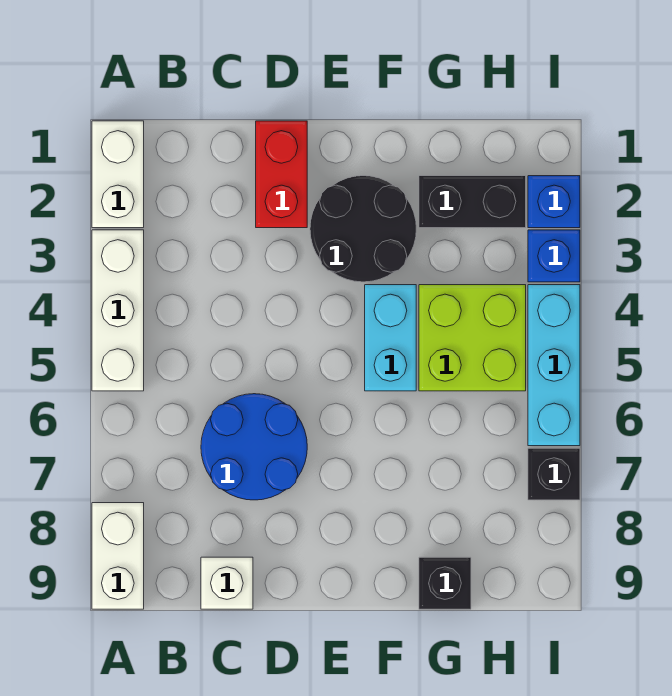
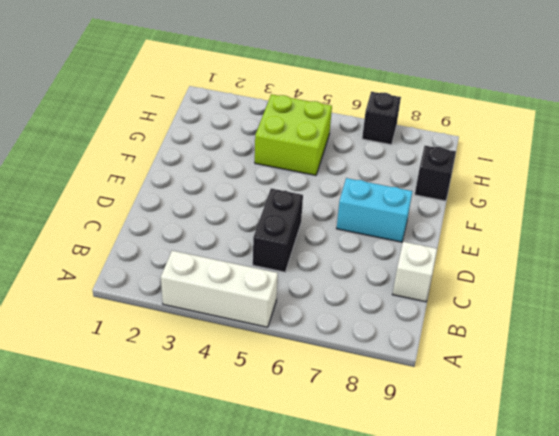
black brick C5:D5 level 1 -> black brick G2:H2 level 1
cyan brick E7:E8 level 1 -> cyan brick F4:F5 level 1
none -> white brick A1:A2 level 1
none -> white brick A8:A9 level 1
none -> blue round brick C6:D7 level 1

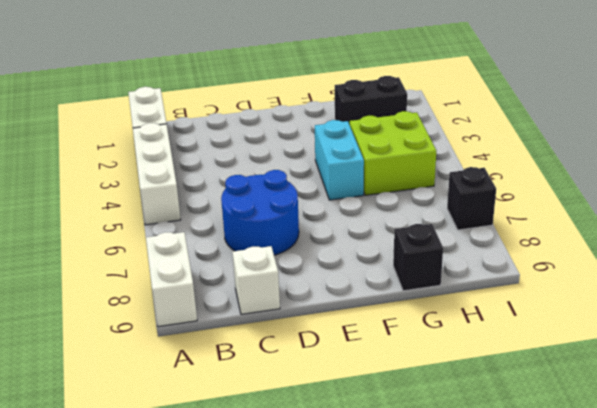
none -> red brick D1:D2 level 1
none -> black round brick E2:F3 level 1
none -> blue brick I2 level 1

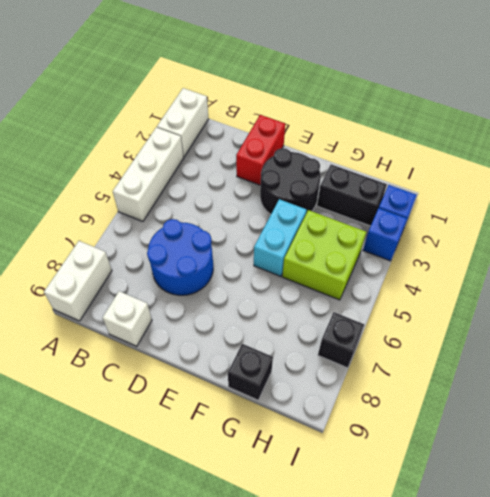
none -> cyan brick I4:I6 level 1

